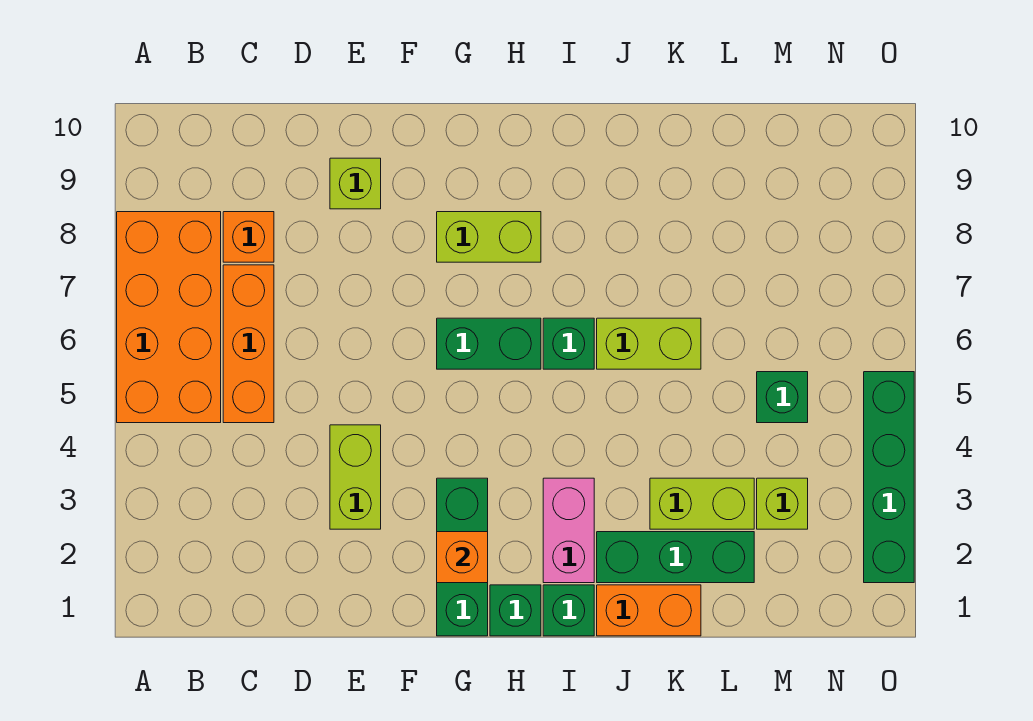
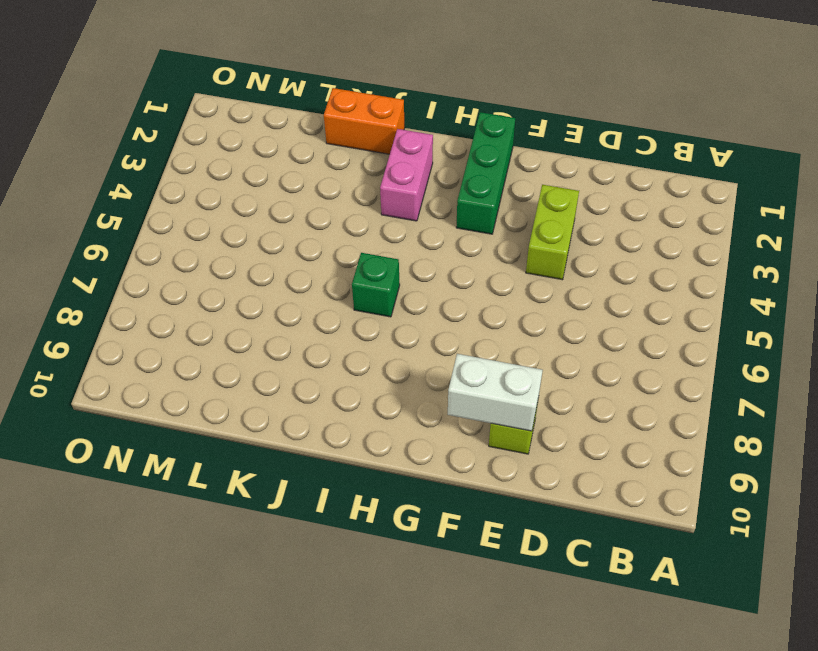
white brick E9:F9 level 2 -> none
none -> orange brick A5:B8 level 1
none -> orange brick C5:C7 level 1
none -> orange brick C8 level 1

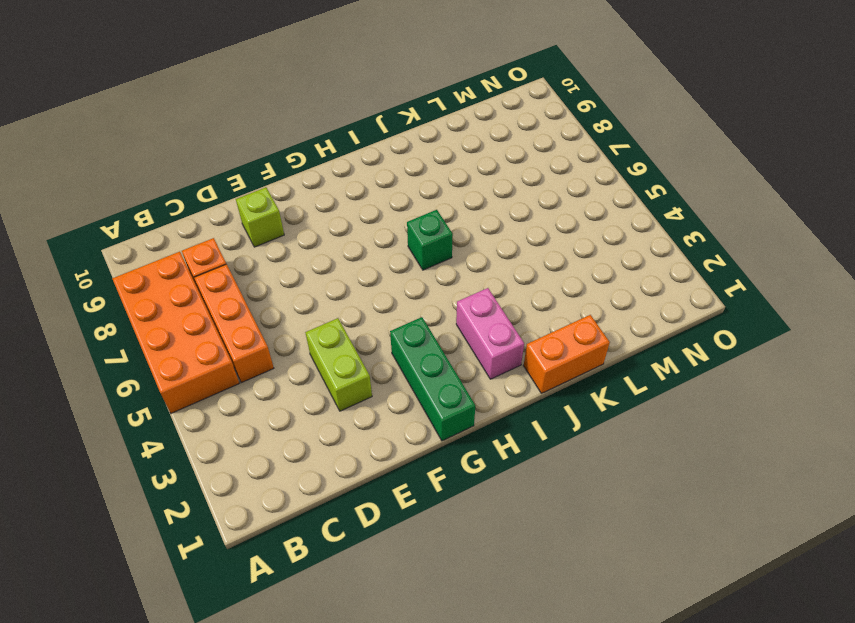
none -> green brick G6:H6 level 1
none -> lime brick G8:H8 level 1
none -> green brick H1 level 1

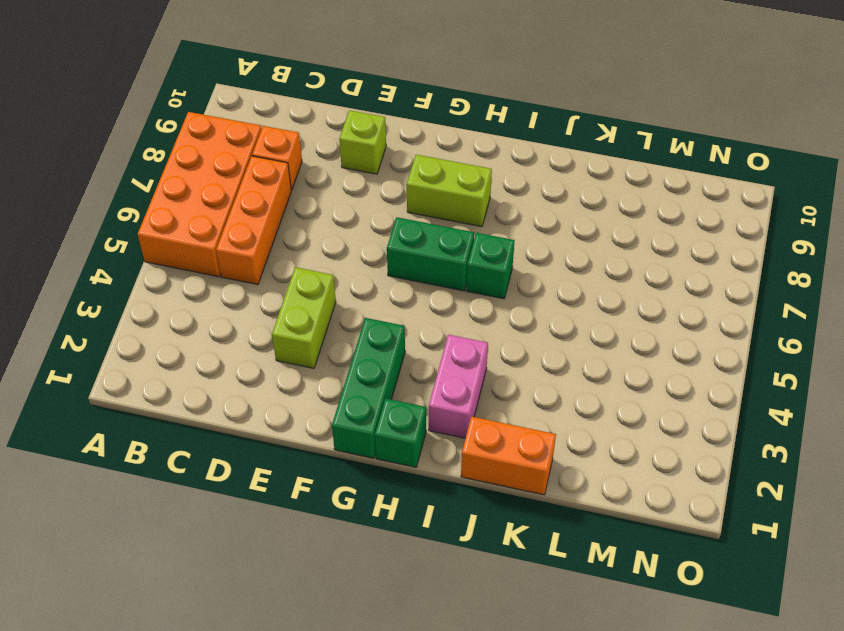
none -> green brick I1 level 1
none -> green brick J2:L2 level 1
none -> lime brick J6:K6 level 1

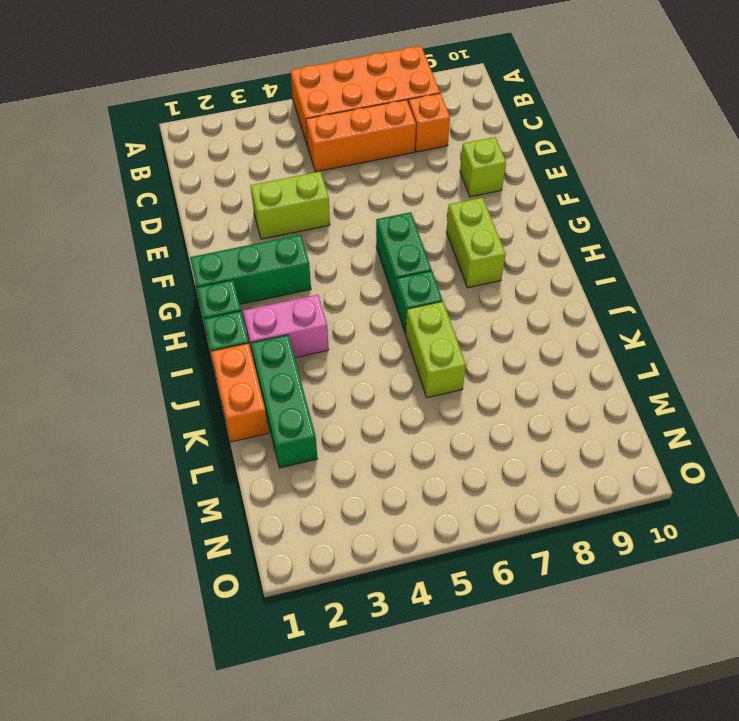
none -> lime brick K3:L3 level 1
none -> lime brick M3 level 1
none -> green brick M5 level 1

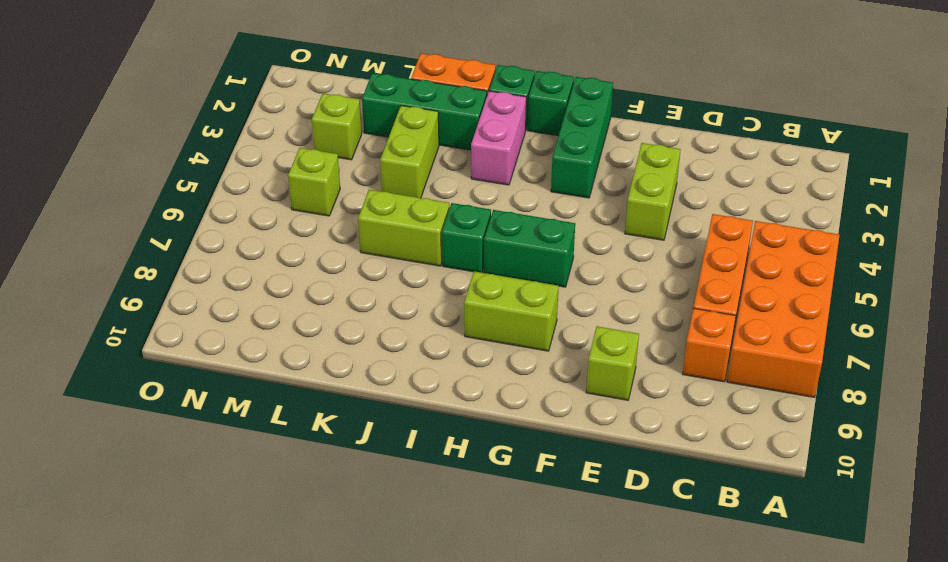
lime brick K3:K4 level 1 -> lime brick K3:L3 level 1
lime brick M5 level 1 -> green brick M5 level 1
none -> green brick O2:O5 level 1
none -> orange brick G2 level 2

